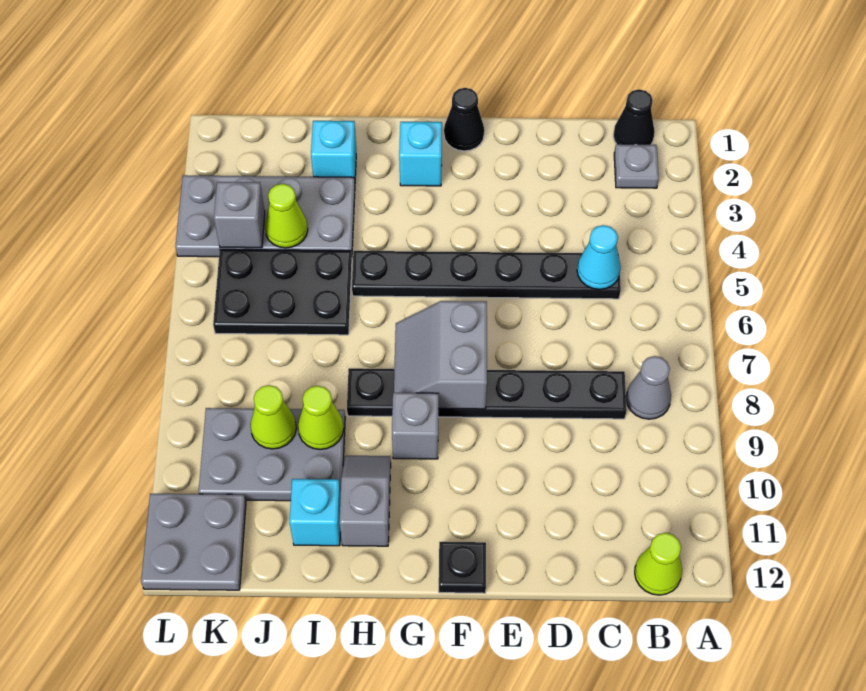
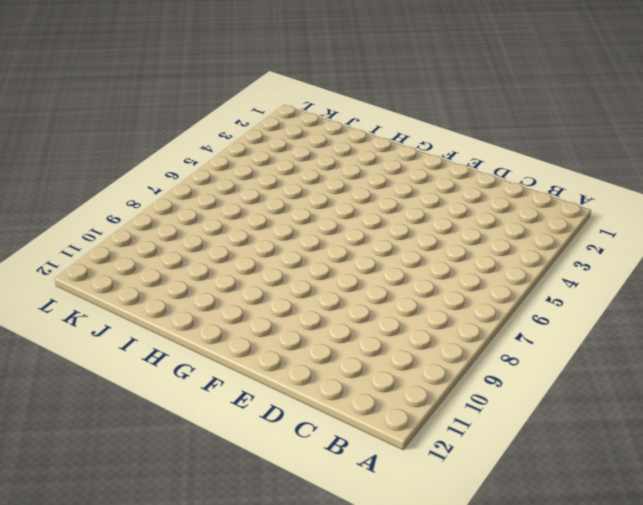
none -> black cone B1 level 1
none -> grey plate B2 level 1
none -> grey cone B8 level 1

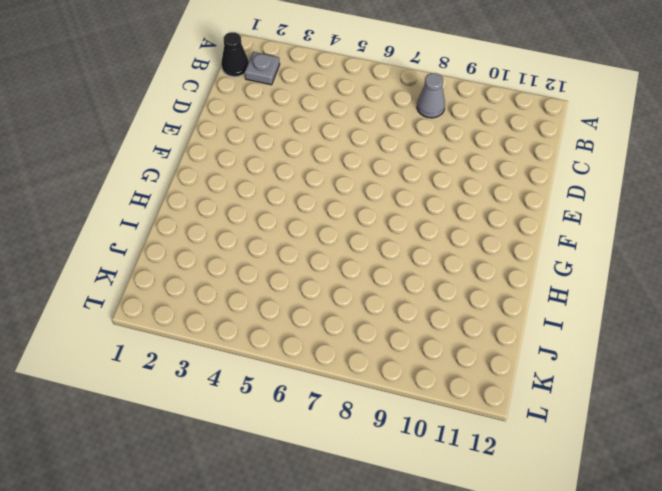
none -> lime cone B12 level 1
none -> black plate C5:H5 level 1
none -> black plate C8:H8 level 1

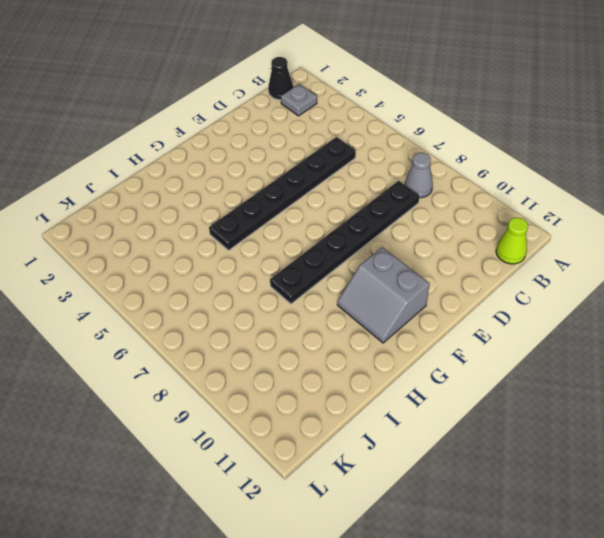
grey slope F10:G11 level 1 top F -> grey slope F7:G8 level 2 top F
none -> black cone F1 level 1
none -> black plate F12 level 1
none -> cyan brick G2 level 1

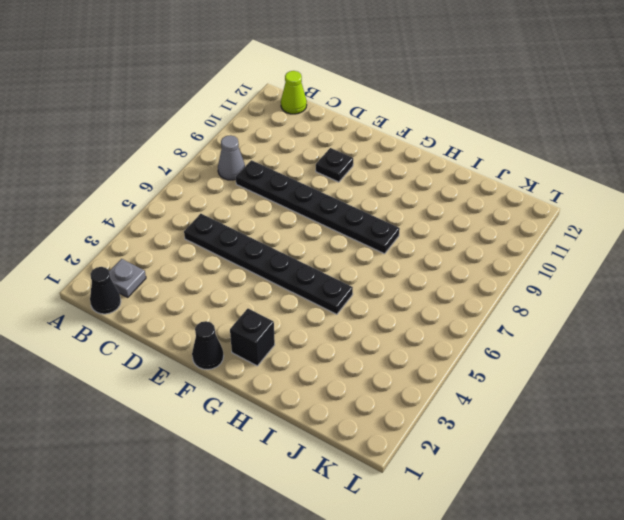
black plate E10 level 1 -> black plate F12 level 1
black brick G2 level 1 -> cyan brick G2 level 1
none -> grey brick G9 level 1
none -> grey slope H10:H11 level 1 top 11
none -> cyan brick I2 level 1

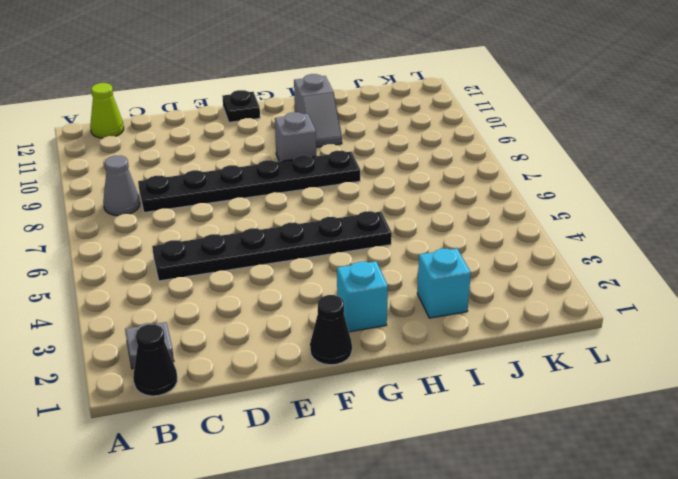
none -> grey plate I3:L4 level 1
none -> black plate I5:K6 level 1
none -> grey plate I9:K10 level 1

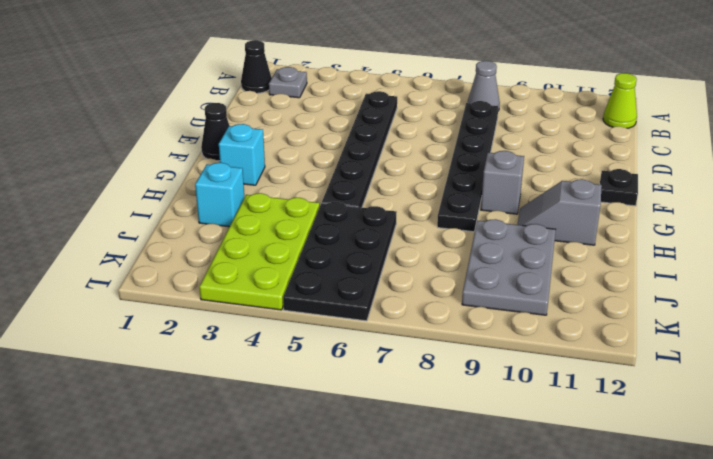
lime plate I3:L4 level 1 -> grey plate I3:L4 level 1
black plate I5:L6 level 1 -> black plate I5:K6 level 1
none -> cyan brick I11 level 1
none -> grey plate K11:L12 level 1
none -> cyan cone C5 level 2

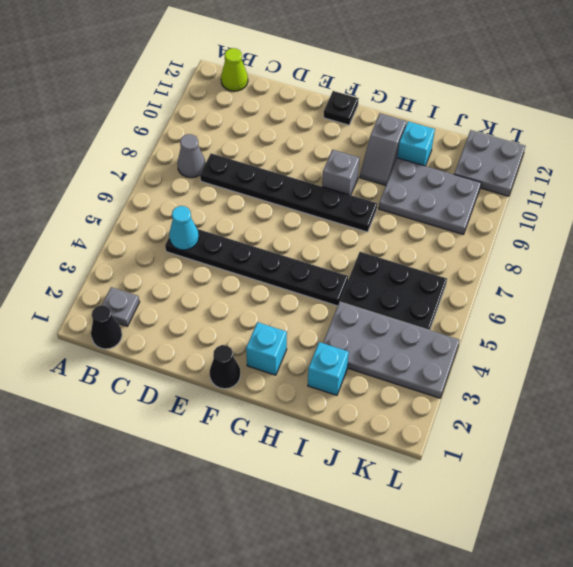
none -> grey slope F7:G8 level 2 top F
none -> lime cone I9 level 2
none -> lime cone J4 level 2

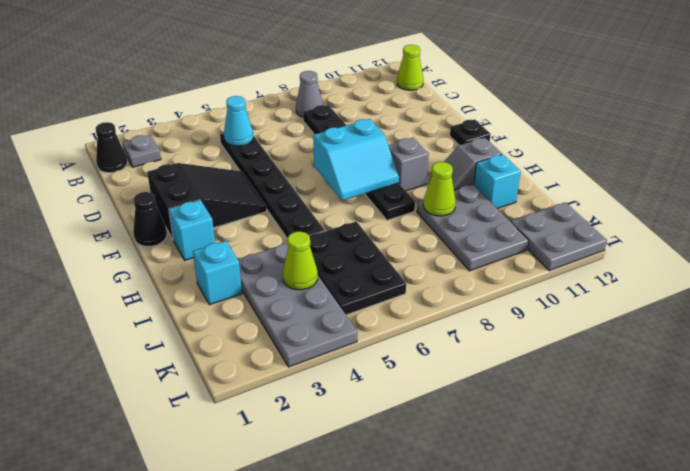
black slope E2:F4 level 1 top 2 -> none
cyan slope F7:G8 level 2 top F -> grey slope F7:G8 level 2 top F
none -> lime cone J9 level 2
none -> grey brick K4 level 2

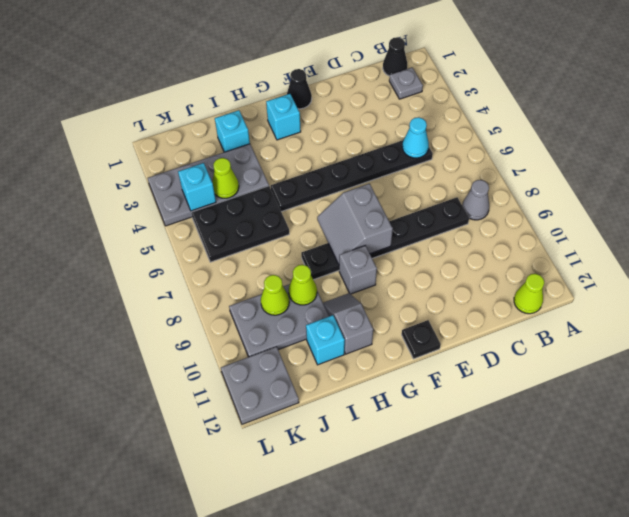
cyan brick K4 level 2 -> grey brick K4 level 2

